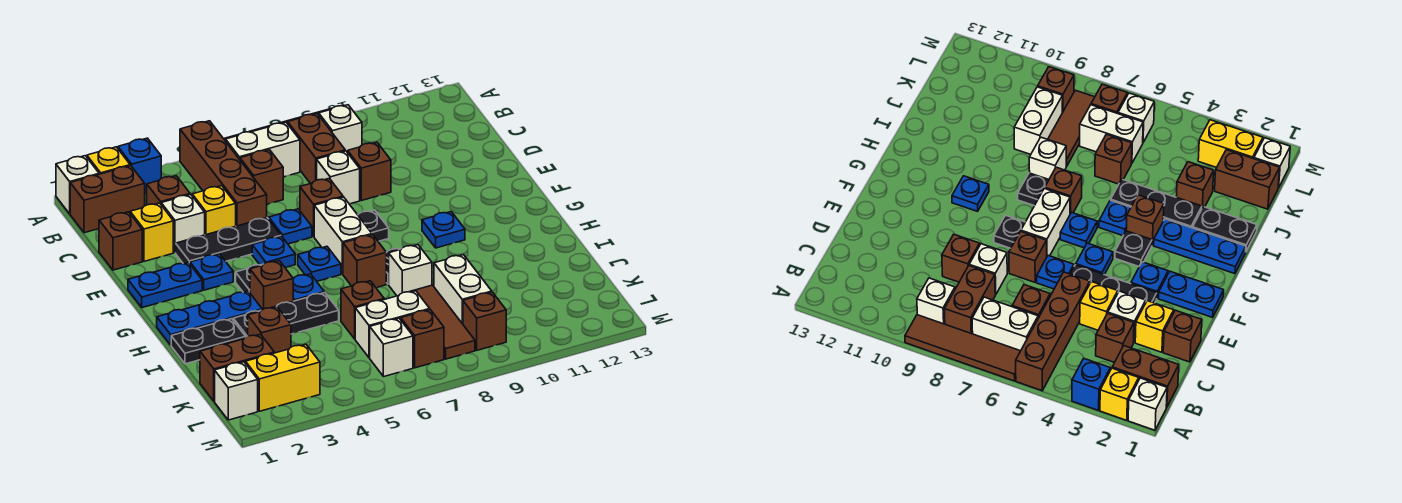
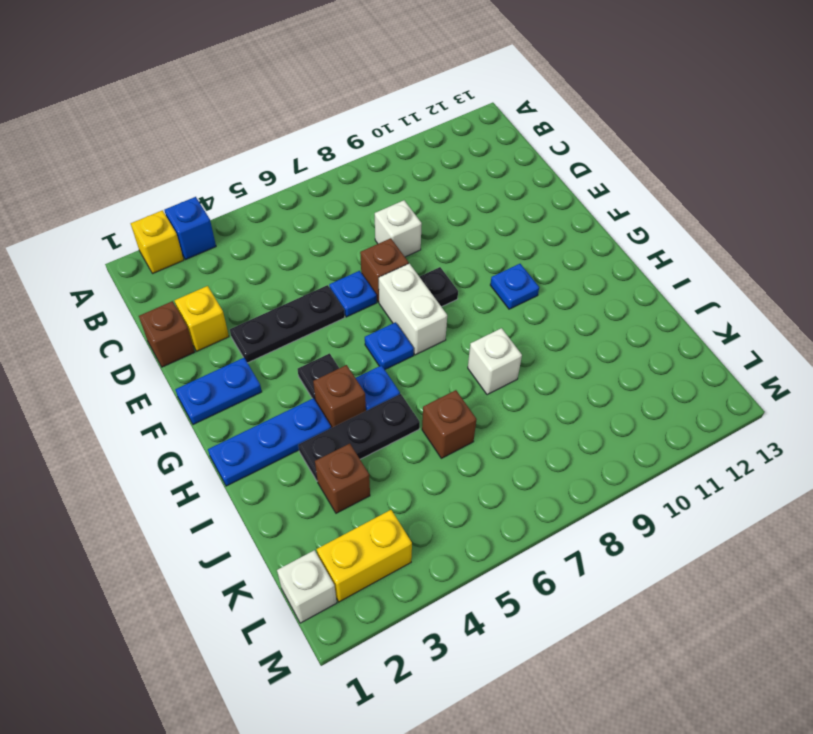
none -> white brick A1 level 1
none -> brown brick A5:D5 level 1
none -> brown tile A6:A9 level 1
none -> brown brick B1:B2 level 1

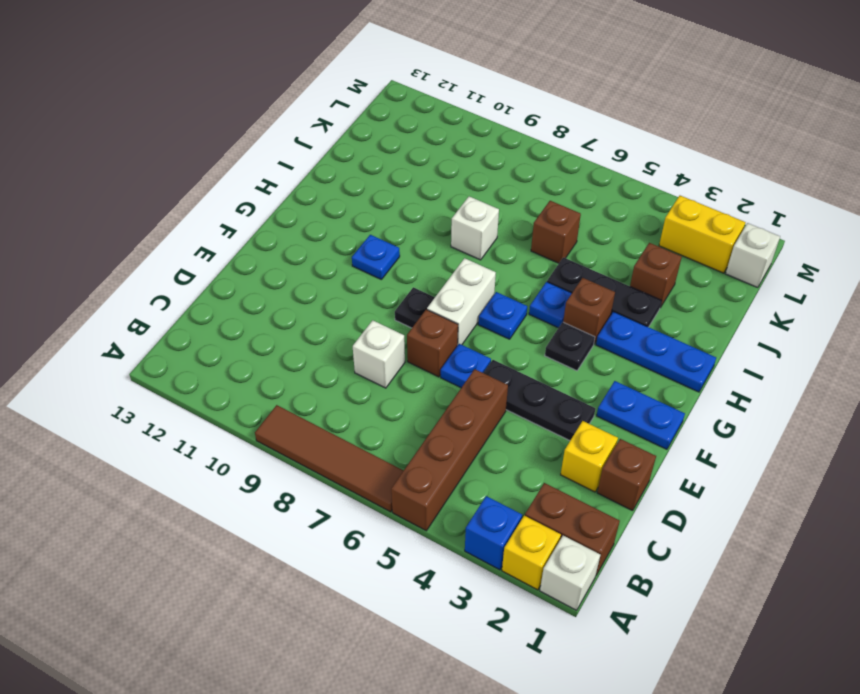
none -> white brick B6:B7 level 1
none -> brown brick B8:C8 level 1
none -> white brick B9 level 1
none -> brown brick C3 level 1

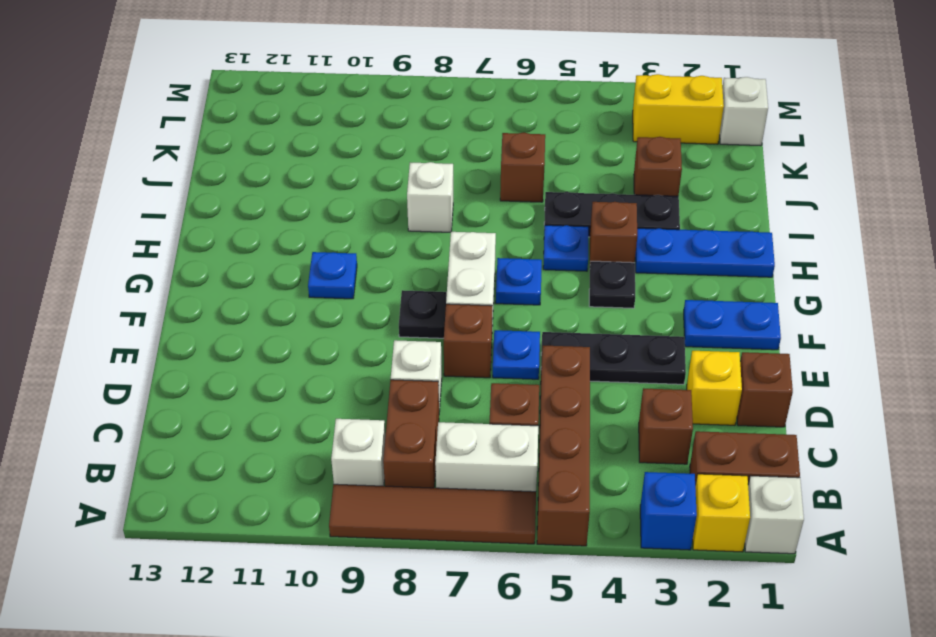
none -> white brick D3 level 1
none -> yellow brick D4 level 1
none -> brown brick D9 level 1
none -> blue plate F3 level 1

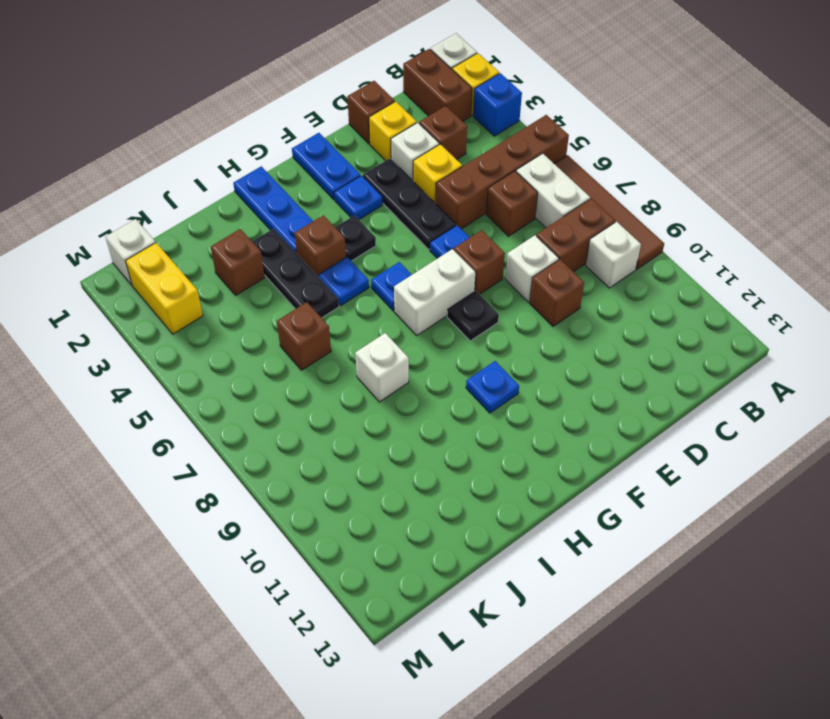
none -> blue plate F5 level 1
none -> brown brick H7 level 1
none -> black plate H8 level 1
none -> black plate I1:I2 level 1

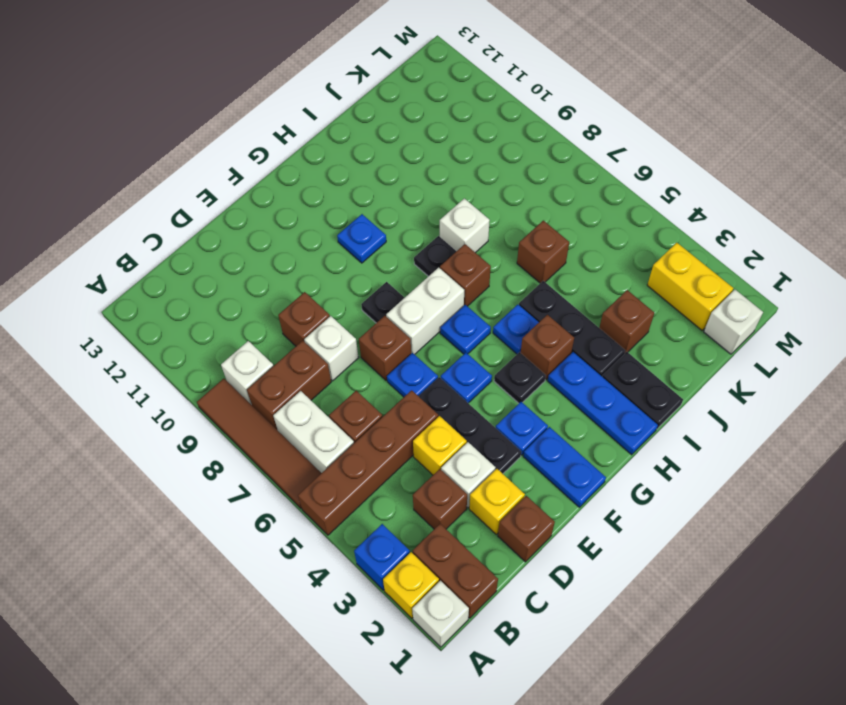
none -> brown tile J8:L8 level 1
none -> white brick J9:K9 level 1
none -> brown brick K1:K2 level 1
none -> white brick K6:K7 level 1

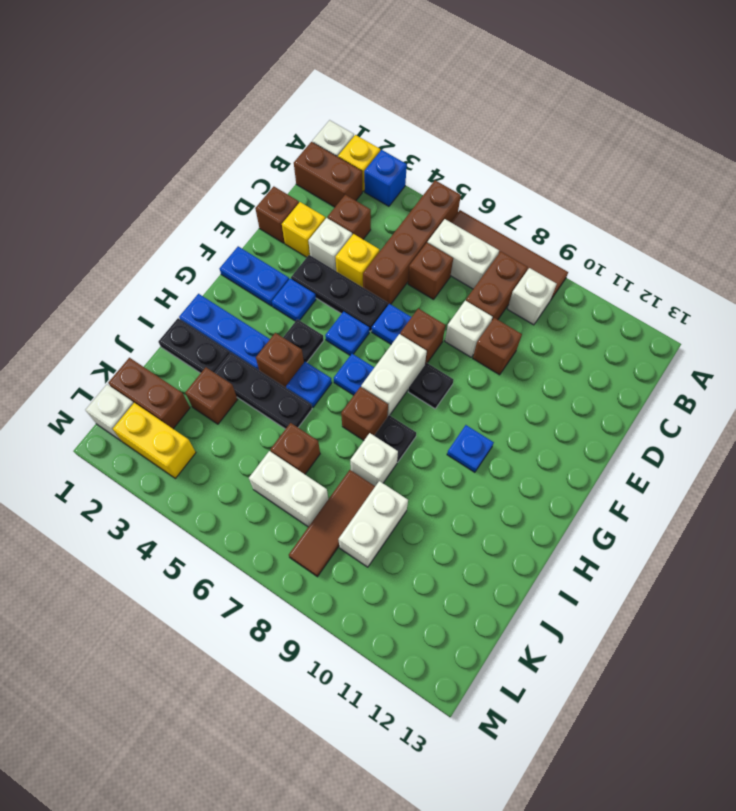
none -> white brick L6 level 1
none -> brown brick L7 level 1
none -> brown brick L9 level 1

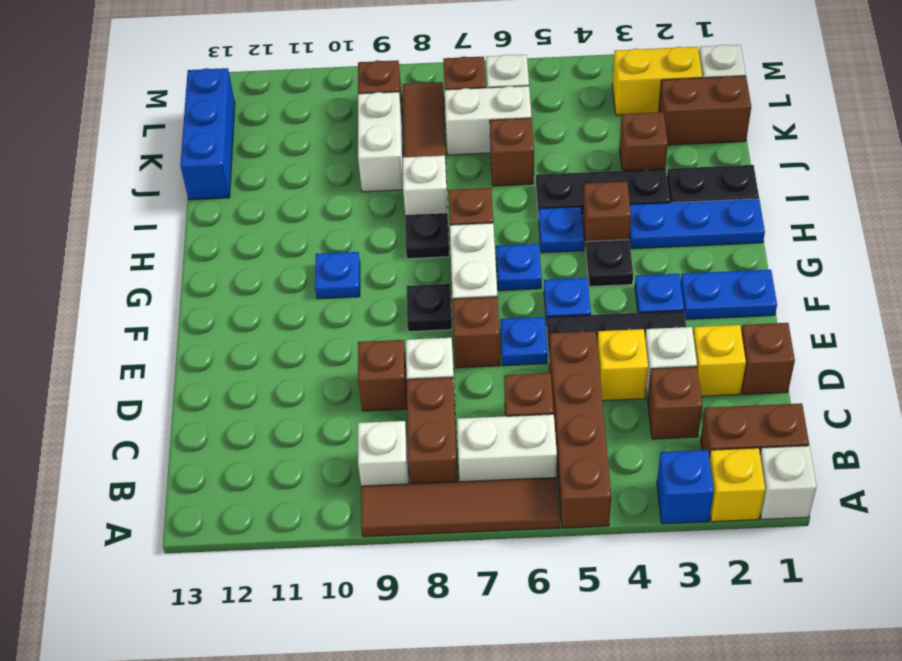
blue brick J13:L13 level 1 -> none

